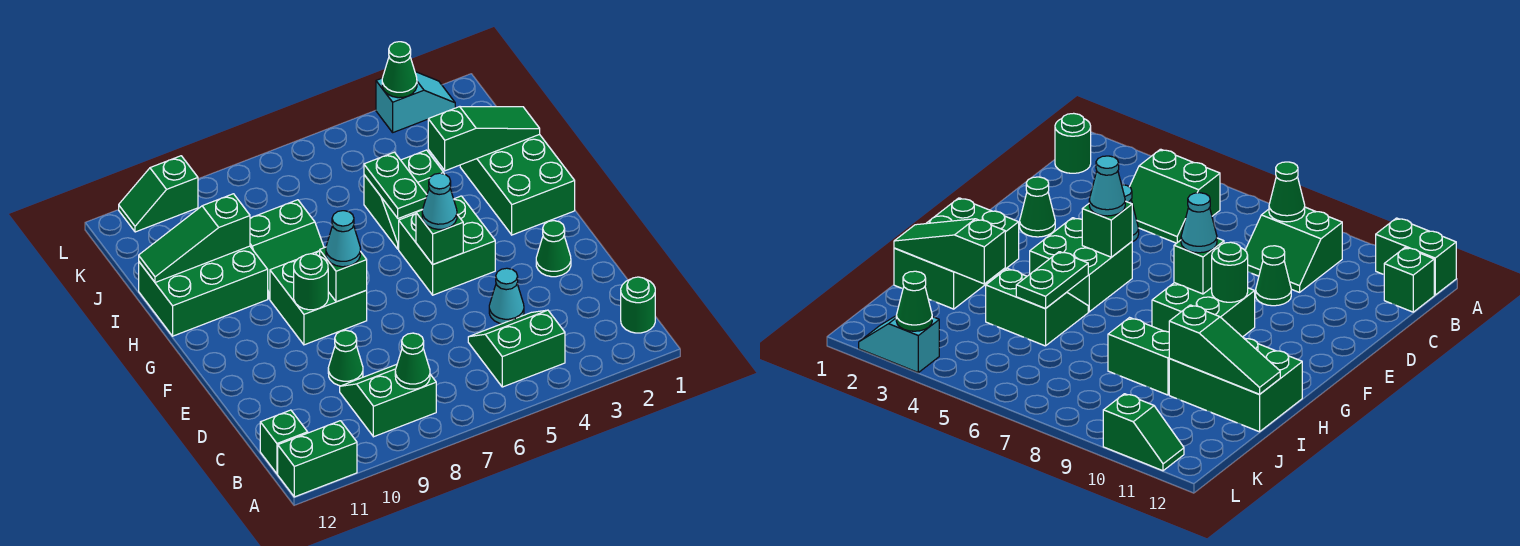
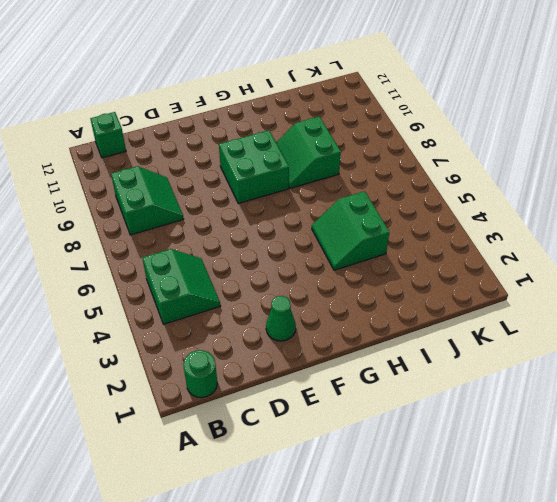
none -> green brick A11:A12 level 1
none -> cyan cone D4 level 1
none -> green cone D9 level 1

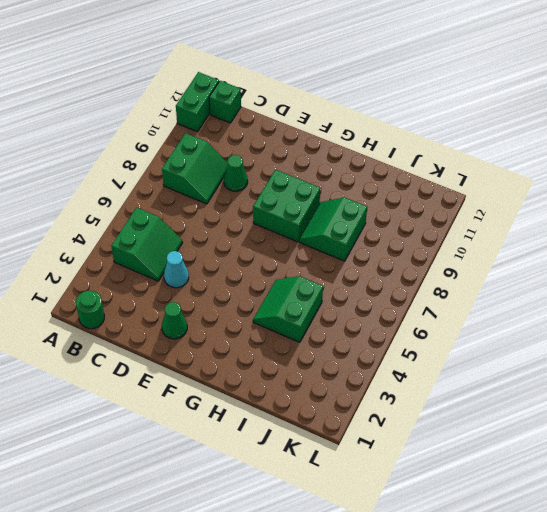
none -> green brick F4:G5 level 1
none -> green brick G1:I2 level 1
none -> green brick H10:I12 level 1

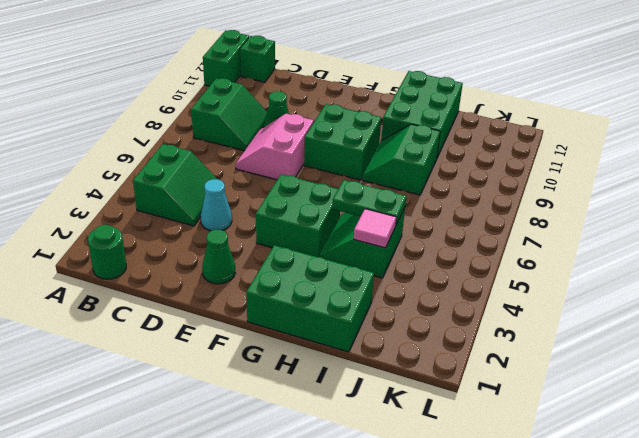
pink slope D7:E8 level 1 top E -> none
pink tile I4 level 2 -> none
none -> cyan slope L2:L3 level 1 top 3
none -> green slope L10:L11 level 1 top 10
none -> green cone B8 level 2

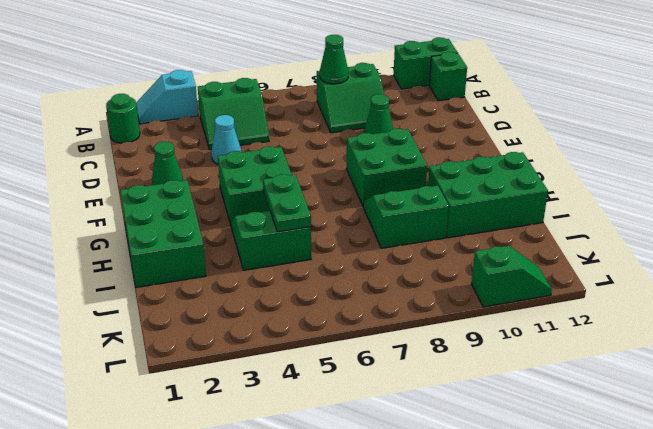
cyan slope A2:A3 level 1 top 3 -> cyan slope L2:L3 level 1 top 3
none -> green brick F5 level 2
none -> green brick F8 level 2
none -> green round brick F9 level 2

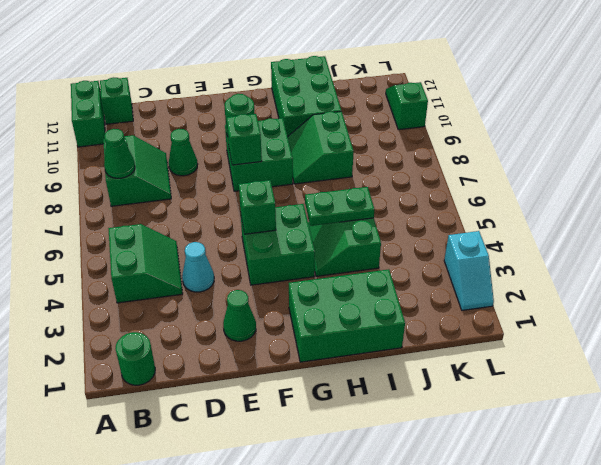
none -> green slope I1:I3 level 2 top 3
none -> green slope I10:I12 level 2 top 10
none -> green cone L3 level 2

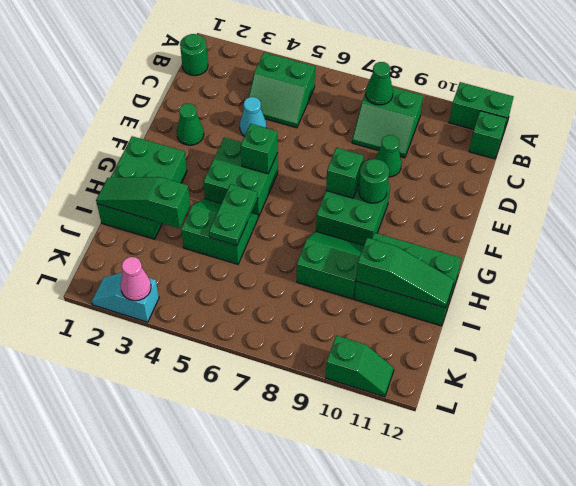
pink cone L3 level 2 -> green cone L3 level 2
none -> cyan cone F5 level 3
none -> cyan cone F8 level 3

